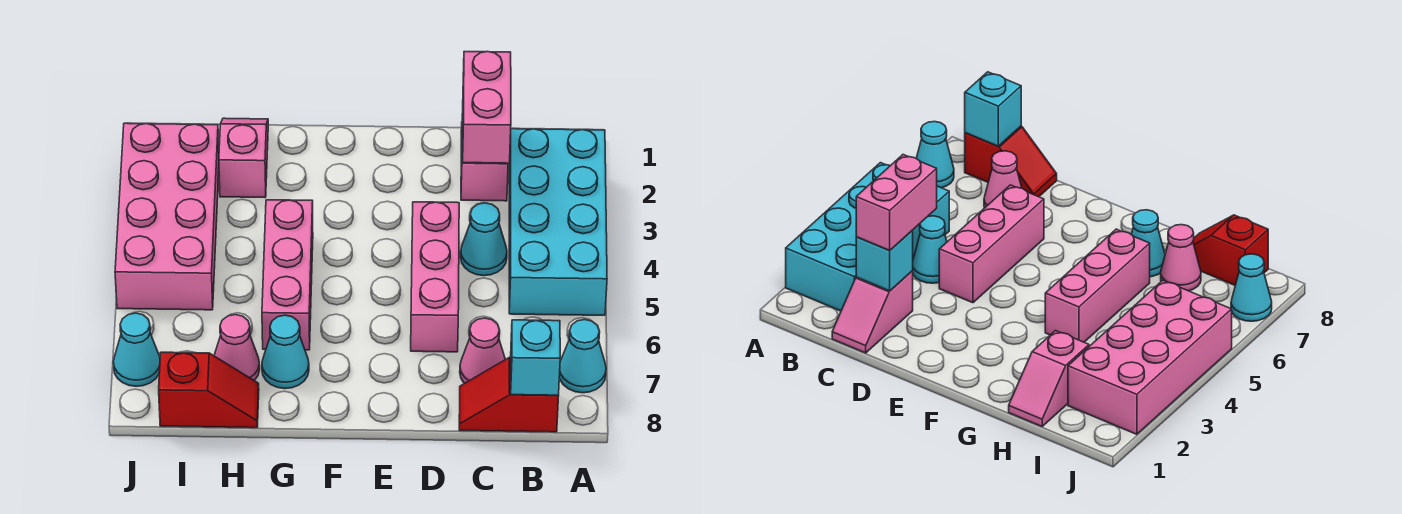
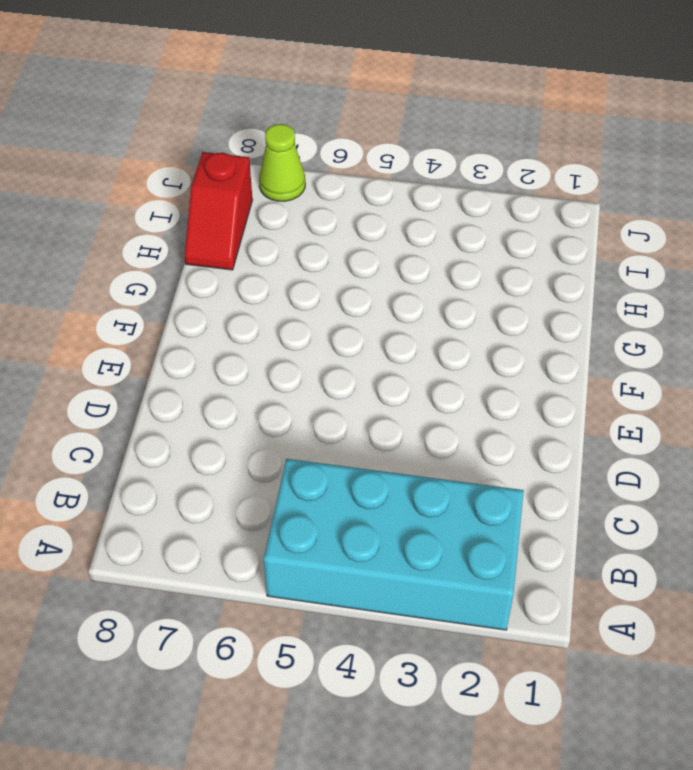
lime cone J7 level 1 -> cyan cone J7 level 1
none -> cyan cone A7 level 1
none -> red slope B8:C8 level 1 top B
none -> pink slope C1:C2 level 1 top 2

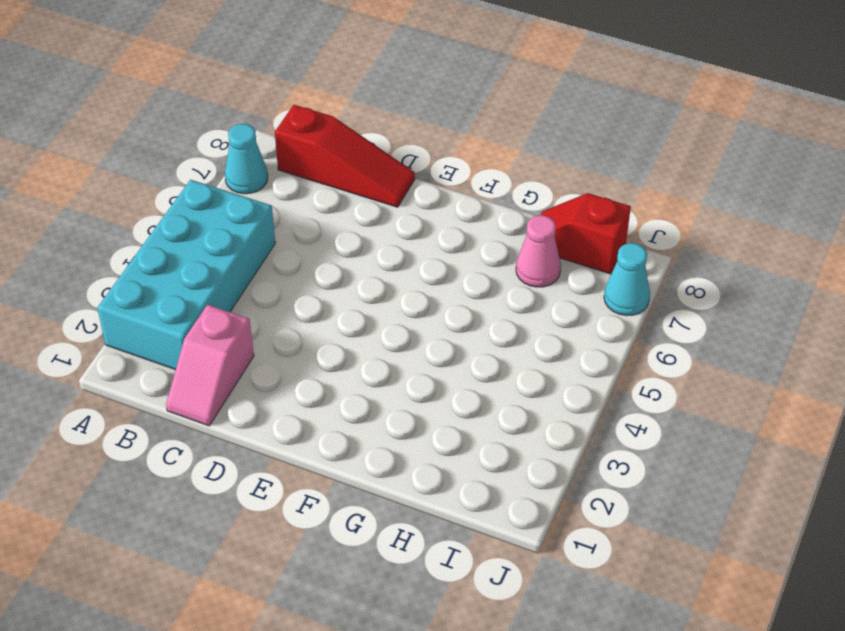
red slope B8:D8 level 1 top B -> red slope B8:C8 level 1 top B
none -> cyan cone C4 level 1
none -> pink cone C7 level 1
none -> pink brick D4:D6 level 1

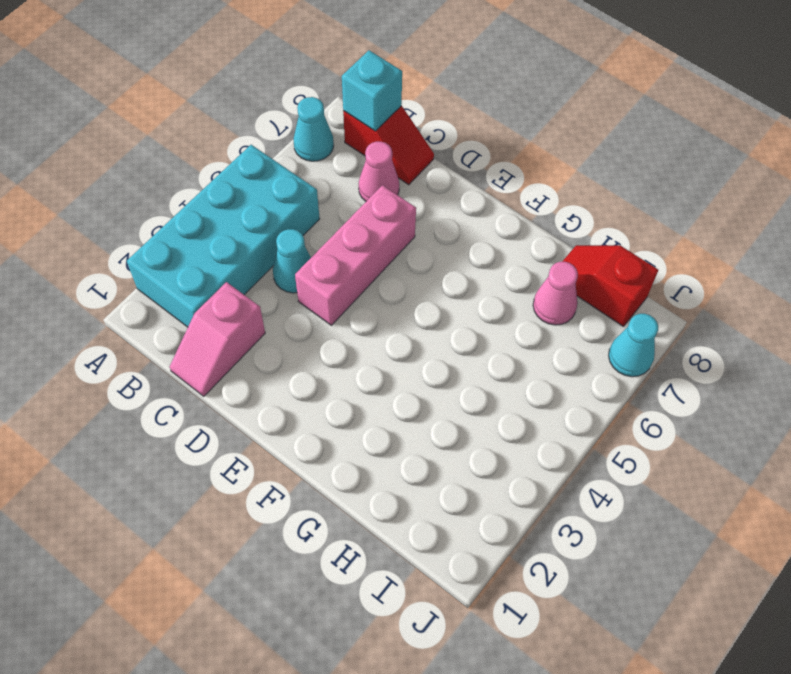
none -> pink brick G4:G6 level 1
none -> cyan cone G7 level 1
none -> pink slope H1:H2 level 1 top 2

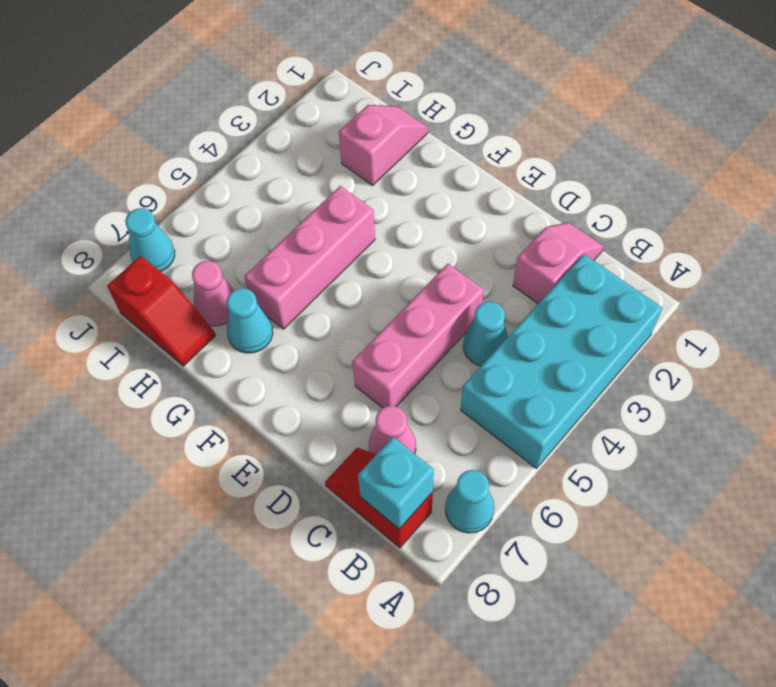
none -> pink brick I2:J5 level 1
none -> cyan brick C2 level 2
none -> pink brick C2:C3 level 3

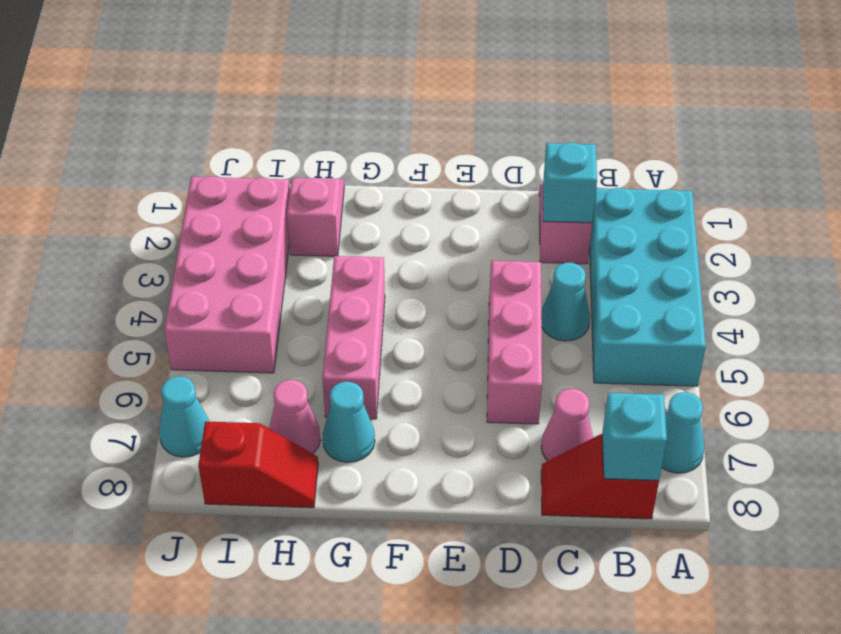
none -> pink brick C2:C3 level 3

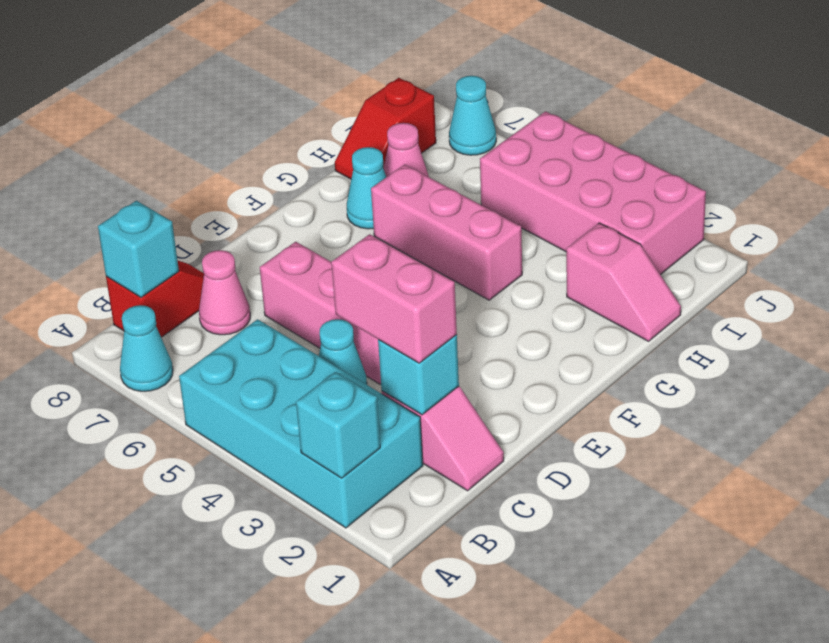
cyan brick A2 level 2 -> none

